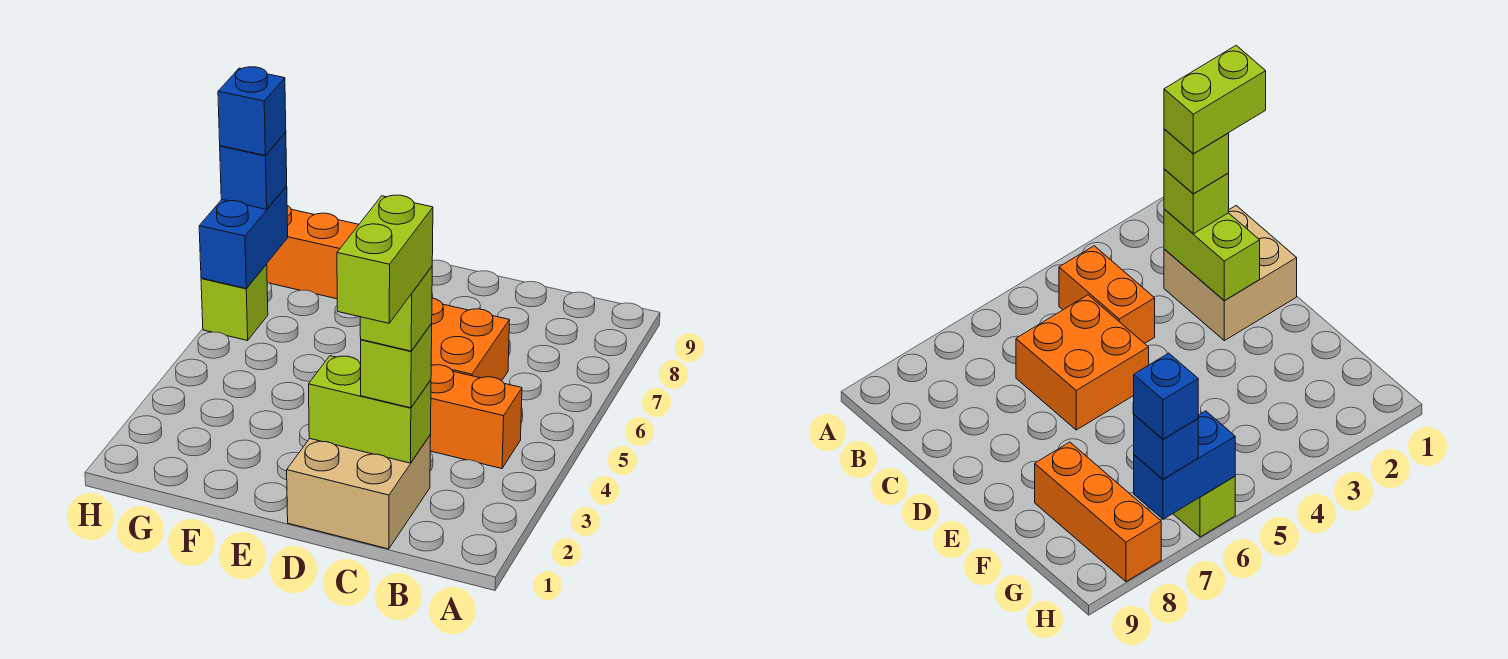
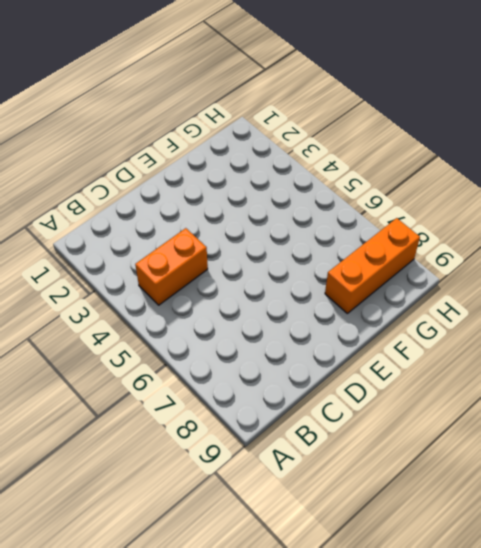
none -> tan brick C1:D2 level 1
none -> orange brick C5:D6 level 1
none -> lime brick H6 level 1

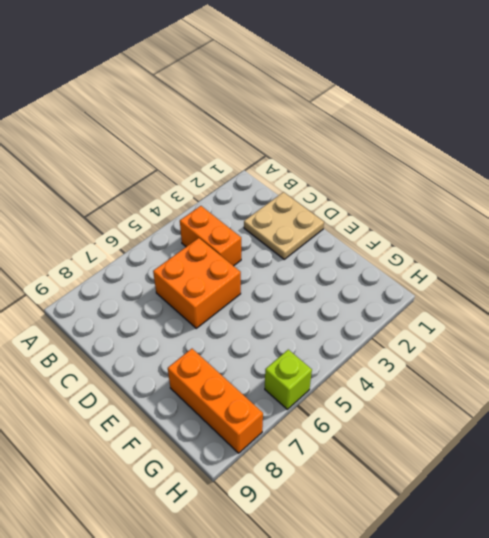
tan plate C1:D2 level 1 -> tan brick C1:D2 level 1
none -> lime brick C2:D2 level 2
none -> blue brick H6:H7 level 2
none -> lime brick C2 level 3

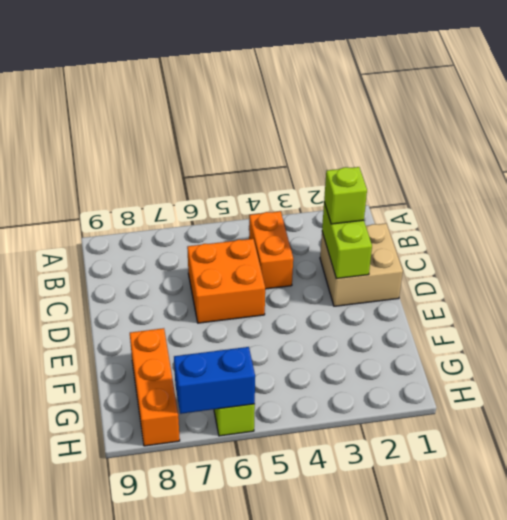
none -> blue brick H7 level 3
none -> lime brick C2 level 4
none -> blue brick H7 level 4

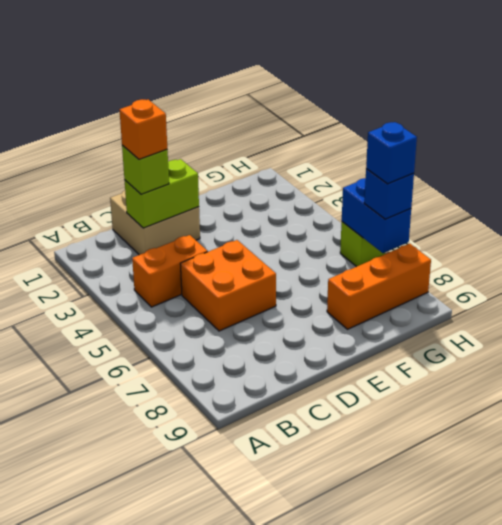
orange brick C2 level 4 -> lime brick C2 level 4
none -> lime brick C1:C2 level 5

